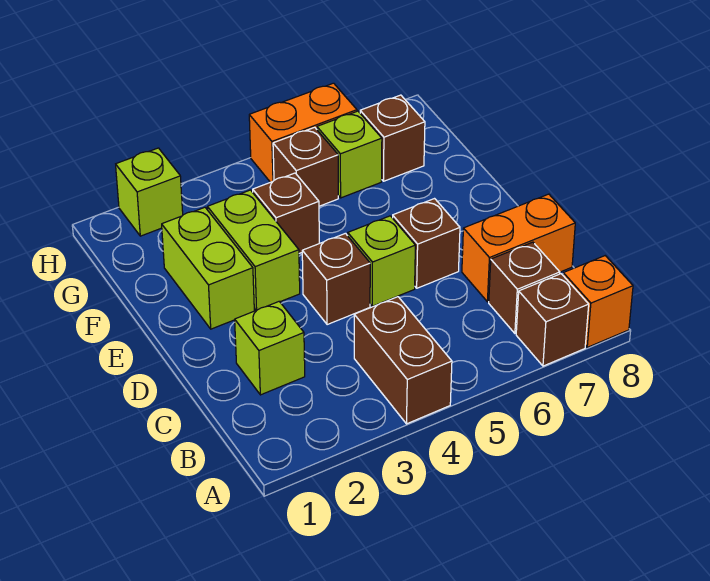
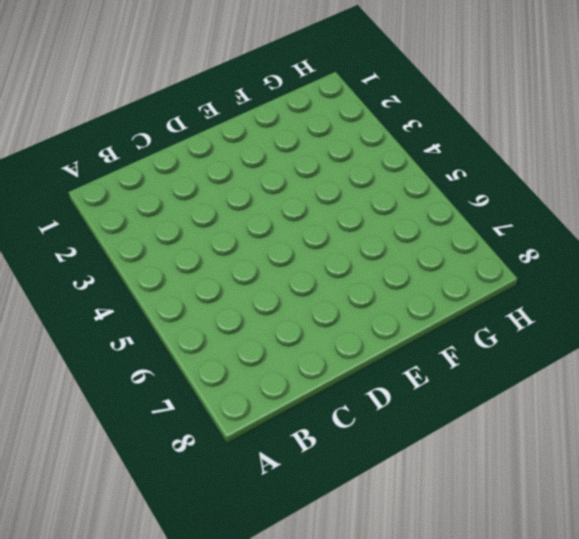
none -> brown brick A4:B4 level 1
none -> brown brick A7 level 1
none -> orange brick A8 level 1

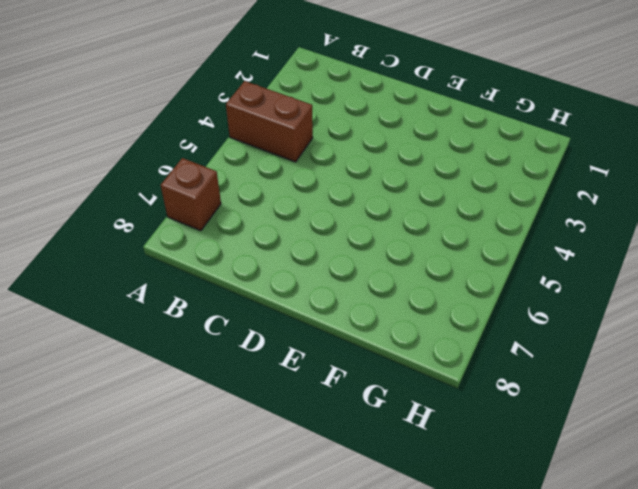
none -> orange brick A8 level 1
none -> brown brick B7 level 1
none -> lime brick C2 level 1

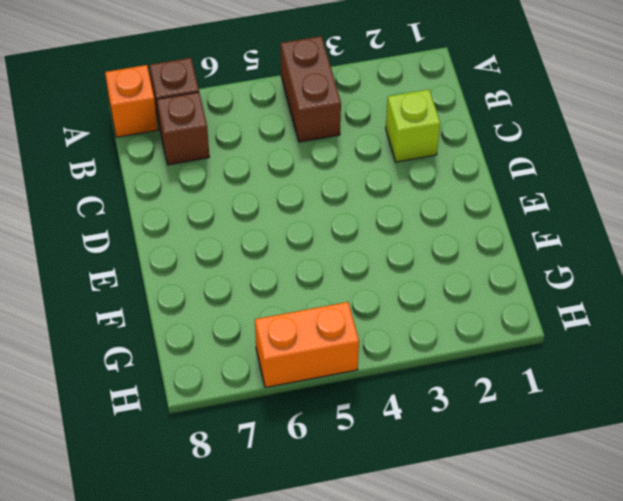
none -> orange brick C7:C8 level 1
none -> brown brick D4 level 1
none -> lime brick D5 level 1

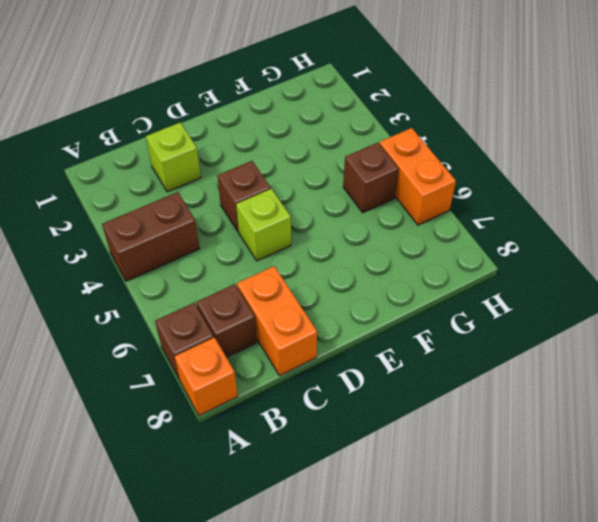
none -> brown brick D6 level 1
none -> lime brick E2:F2 level 1
none -> lime brick E3:F3 level 1

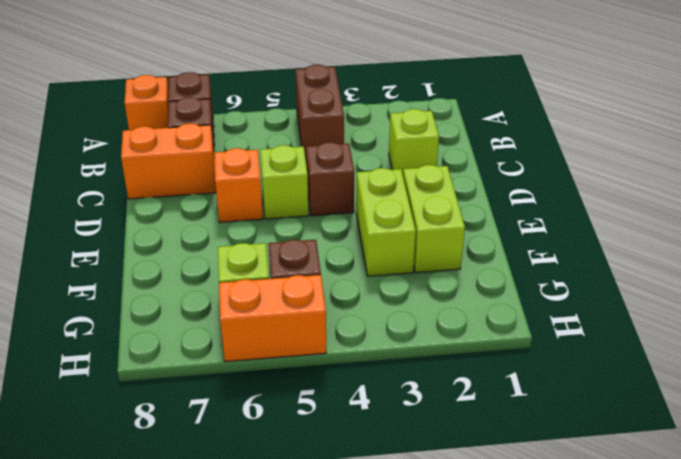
orange brick D6 level 1 -> brown brick D6 level 1
none -> brown brick F4 level 1
none -> brown brick G7 level 1
none -> lime brick H2 level 1

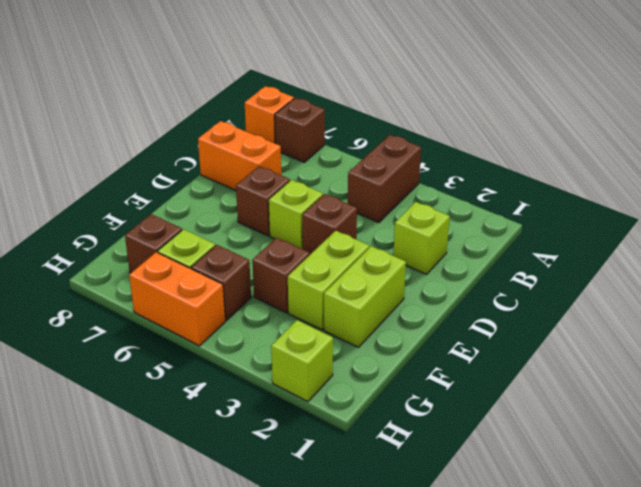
none -> brown brick B7 level 1

